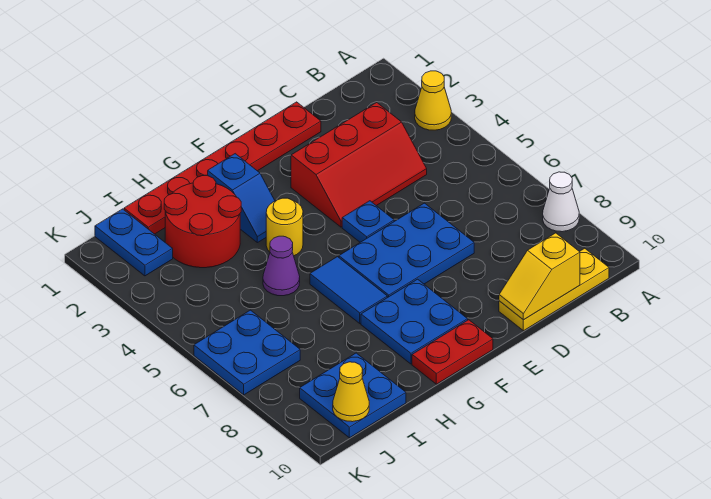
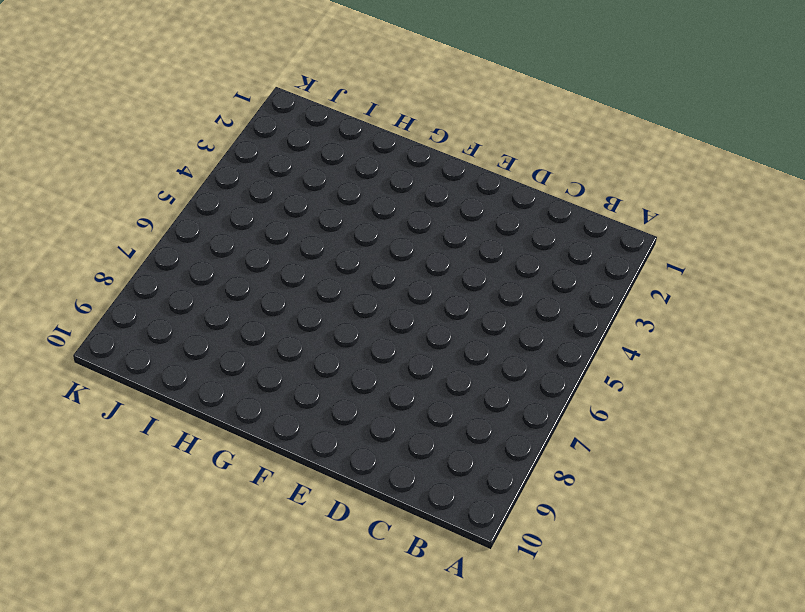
none -> yellow cone A3 level 1
none -> white cone A8 level 1
none -> yellow plate B10:D10 level 1

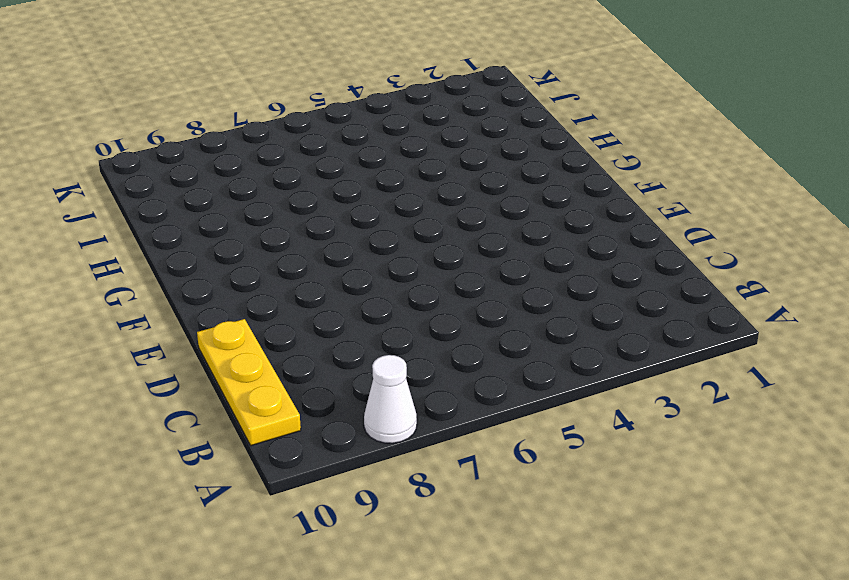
none -> yellow cone A3 level 1
none -> red slope C3:E4 level 1 top 3
none -> red plate D1:I1 level 1

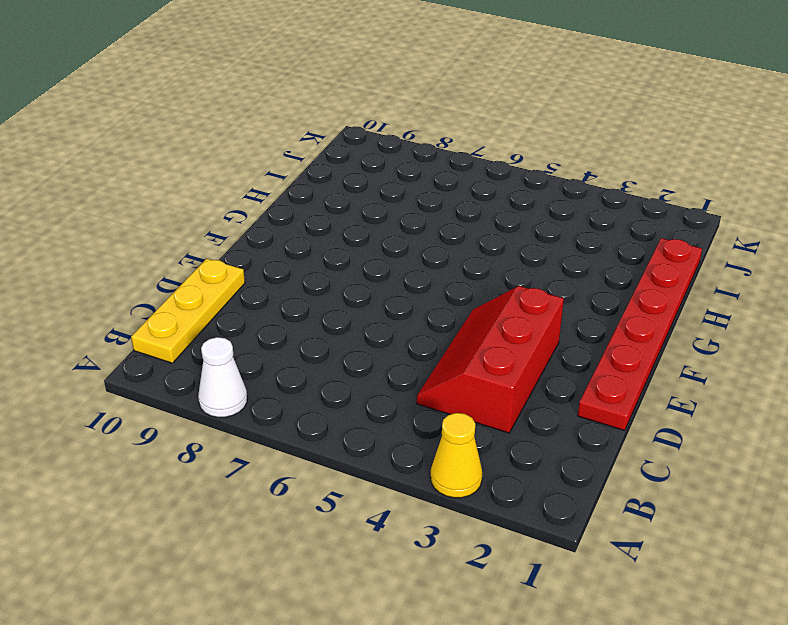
none -> blue plate D6:F7 level 1
none -> blue plate E5 level 1
none -> blue plate F8:G9 level 1

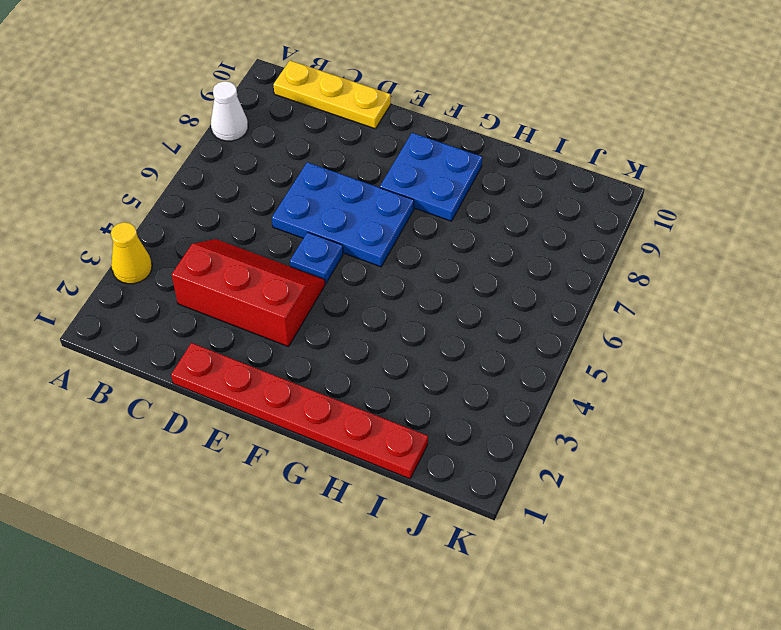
none -> red plate F10:G10 level 1
none -> blue slope G2:G3 level 1 top 2
none -> yellow round brick G4 level 1

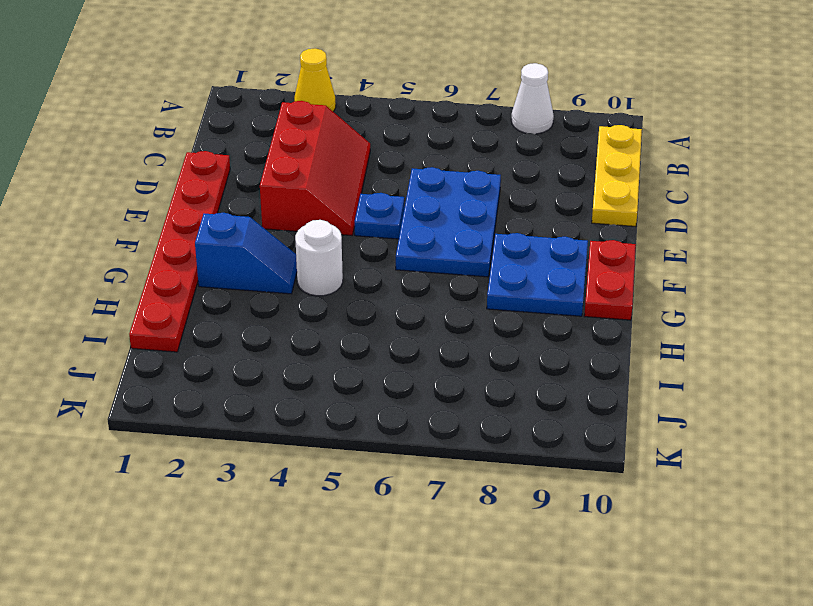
white round brick G4 level 1 -> yellow round brick G4 level 1
none -> blue tile G6:G7 level 1
none -> red round brick H2:I3 level 1
none -> purple cone H5 level 1

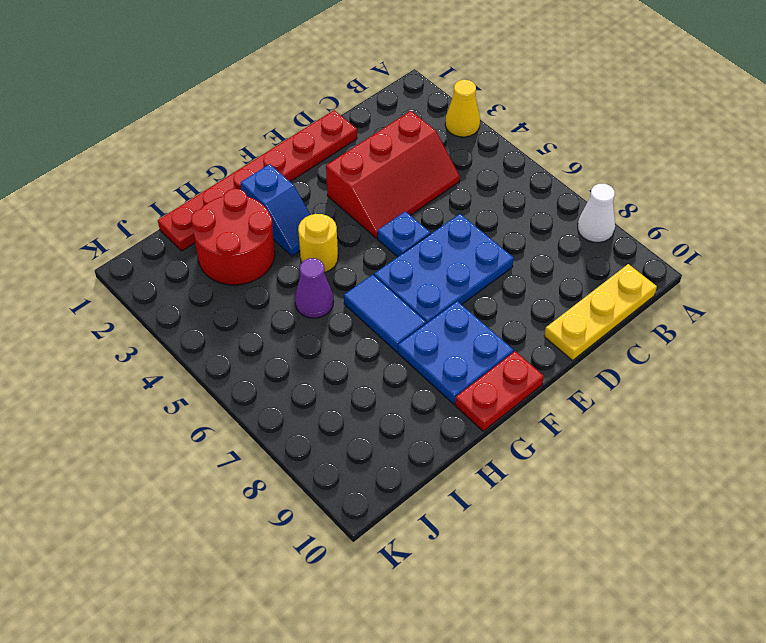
none -> blue plate I9:J10 level 1
none -> blue plate J1:J2 level 1
none -> blue plate J6:K7 level 1

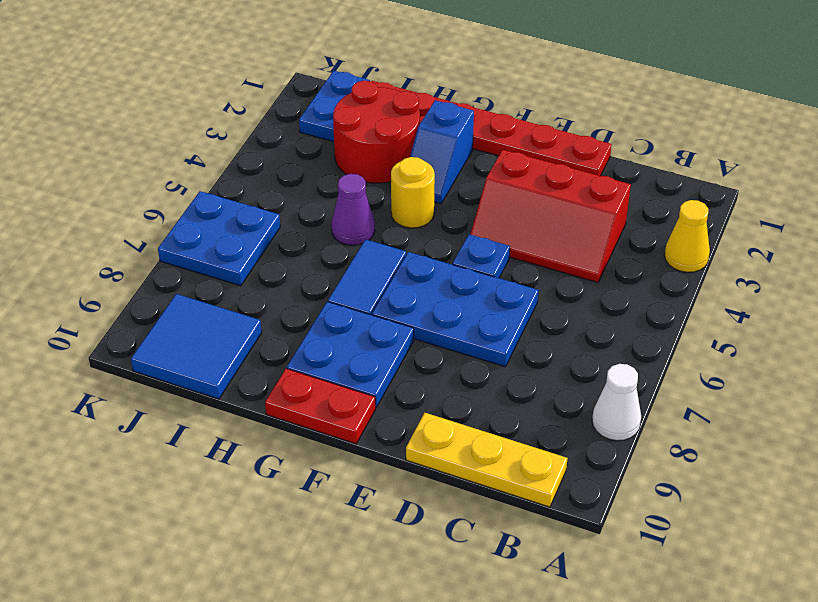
blue tile I9:J10 level 1 -> blue plate I9:J10 level 1
none -> yellow slope C10:D10 level 2 top C
none -> yellow cone J10 level 2

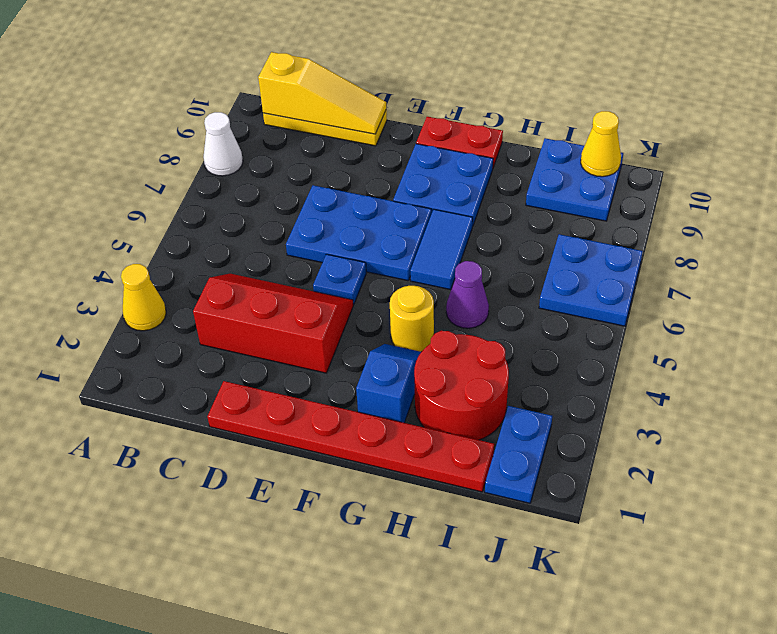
yellow slope B10:D10 level 2 top B -> yellow slope C10:D10 level 2 top C

